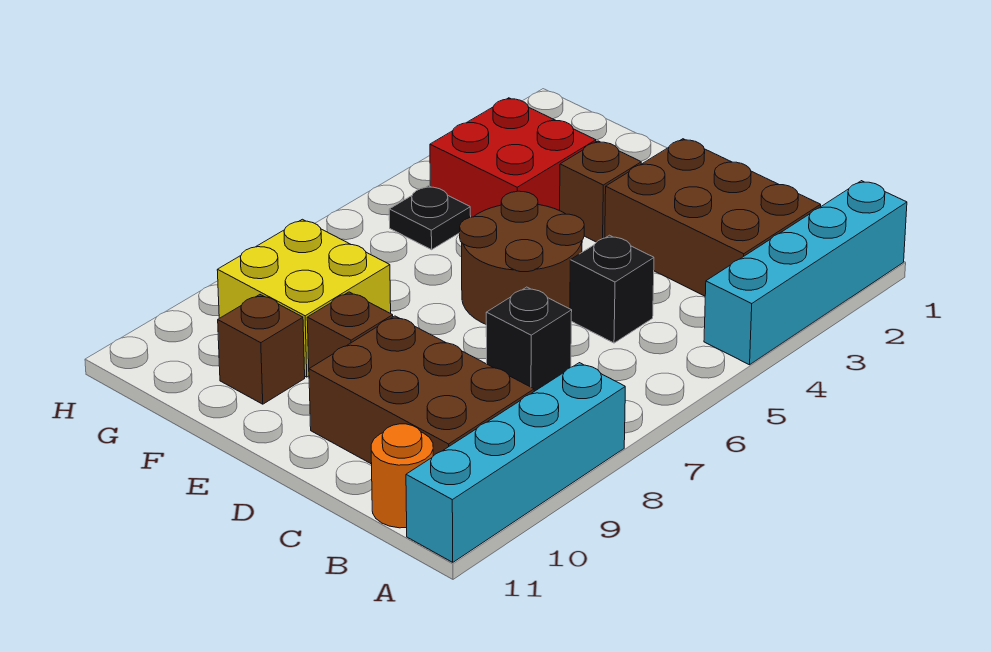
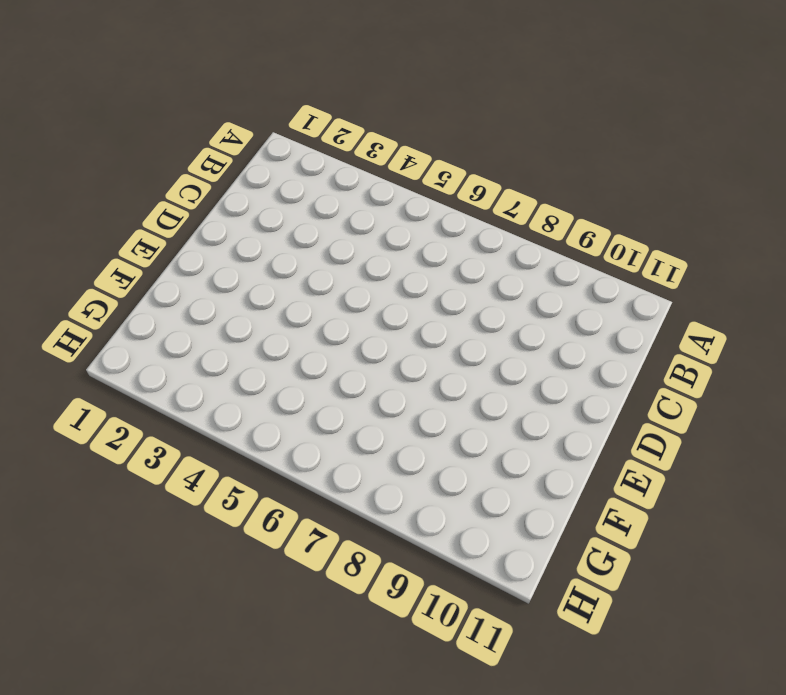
none -> cyan brick A1:A4 level 1
none -> cyan brick A8:A11 level 1
none -> brown brick B2:D3 level 1

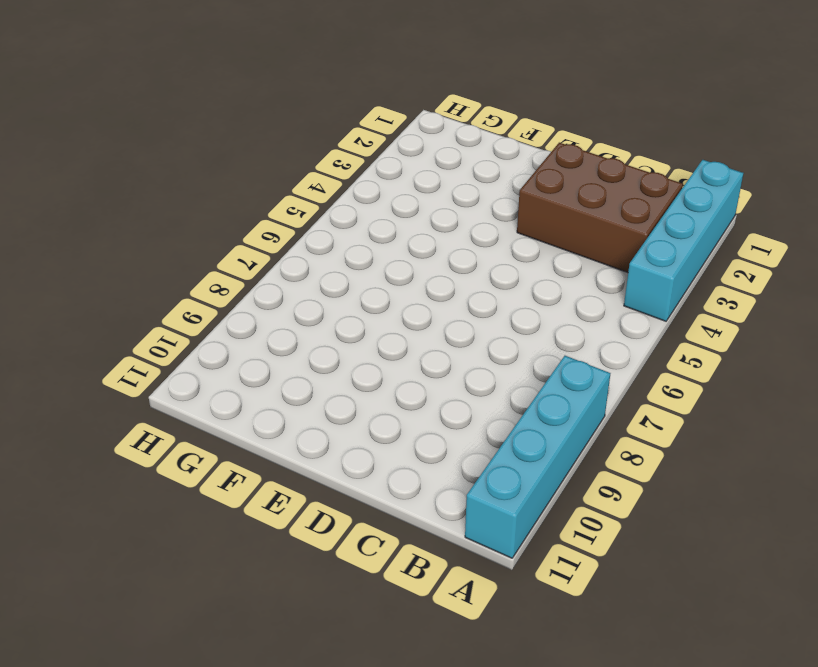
none -> brown brick B9:D10 level 1
none -> orange round brick B11 level 1
none -> black brick C5 level 1

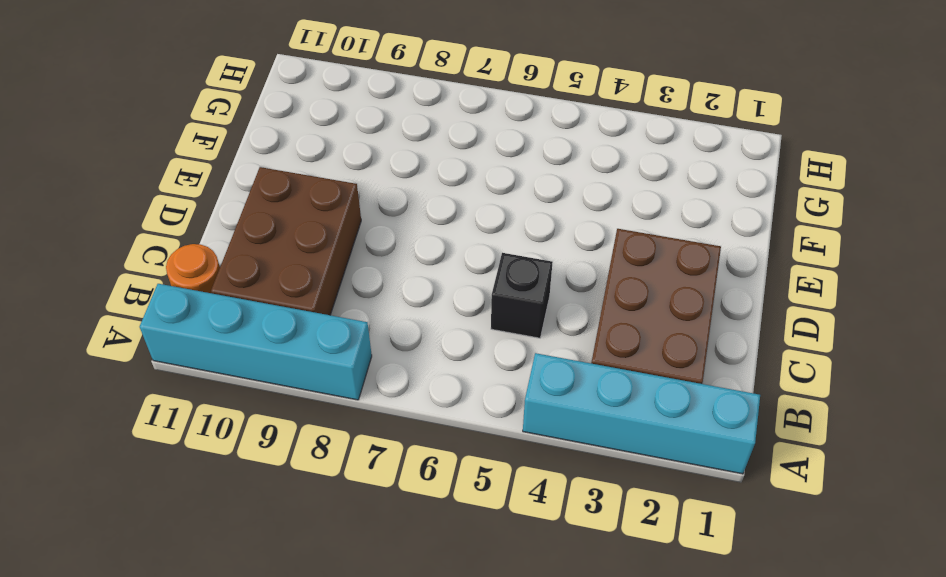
none -> black brick C7 level 1
none -> brown round brick D5:E6 level 1
none -> brown brick E3 level 1

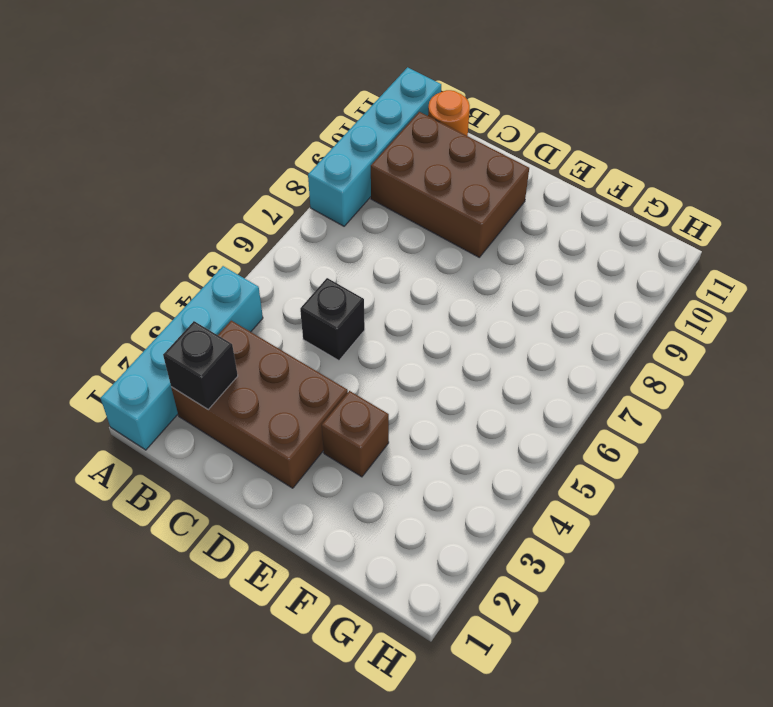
black brick B2 level 2 -> black brick C7 level 1
none -> brown round brick D5:E6 level 1
none -> brown brick E9 level 1
none -> red brick F3:G4 level 1

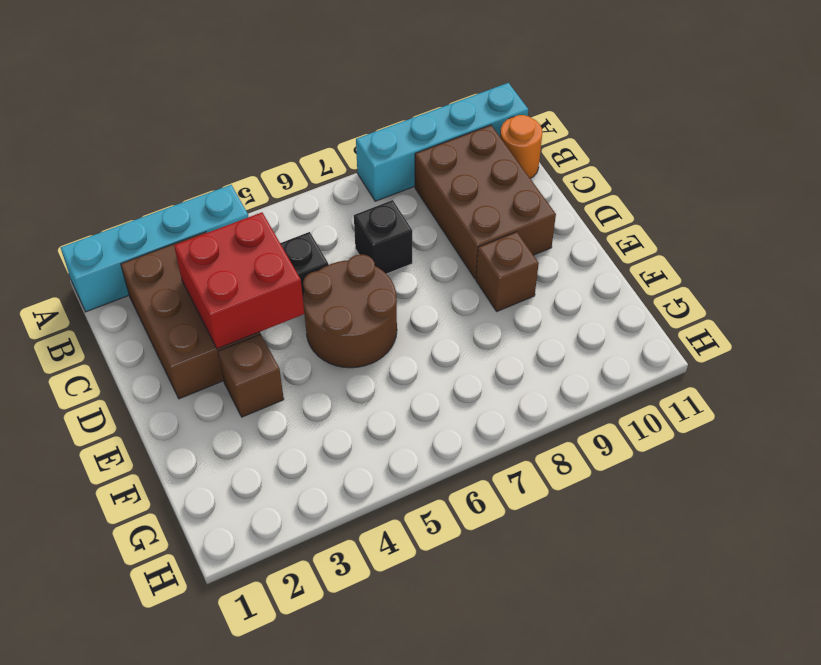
red brick C3:D4 level 2 -> red brick F3:G4 level 1
none -> yellow brick F8:G9 level 1
none -> brown brick F10 level 1
none -> black plate G5 level 1

